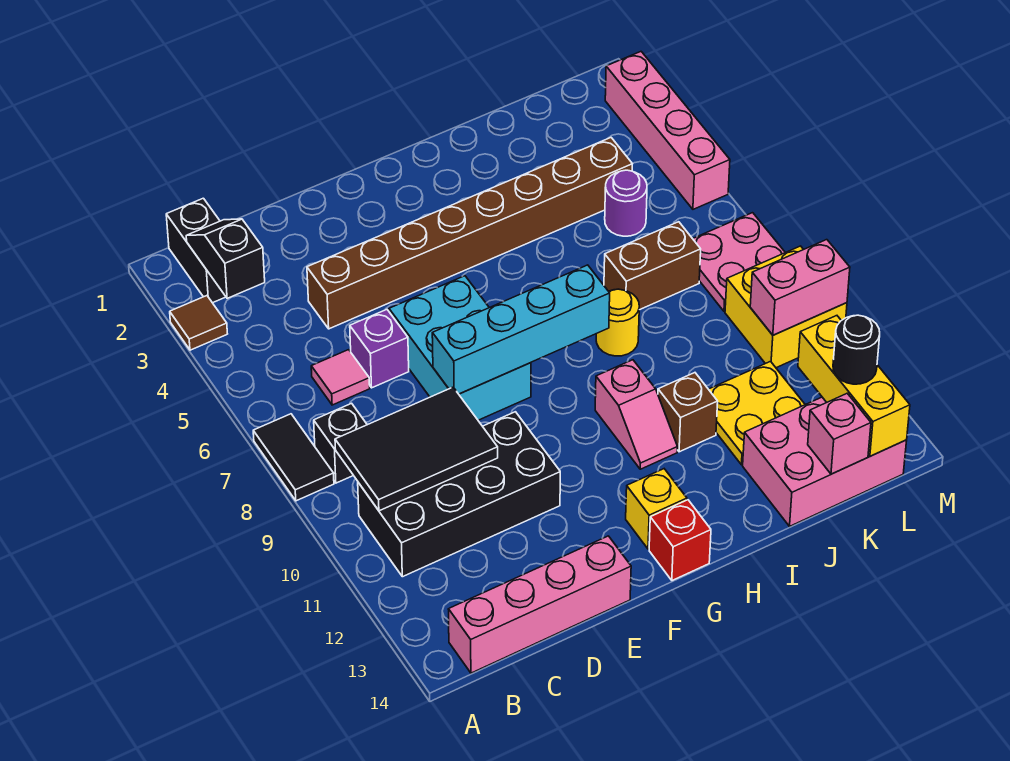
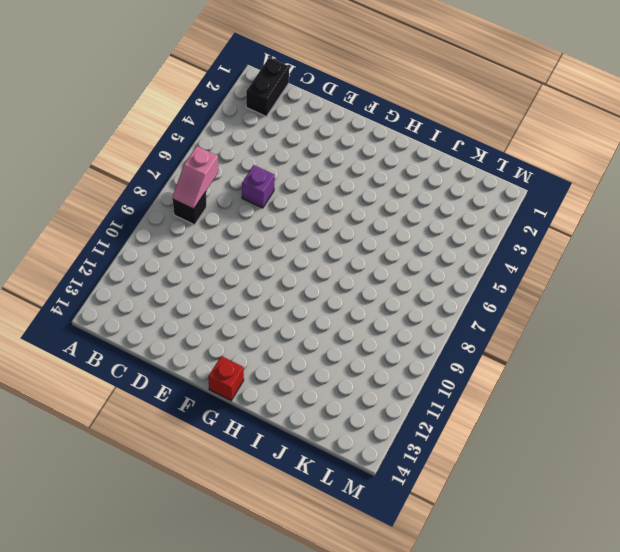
pink slope B7:B8 level 2 top 7 -> pink slope H10:H11 level 1 top 10
none -> brown tile A3 level 1
none -> black tile A7:A8 level 1
none -> black brick B10:E11 level 1

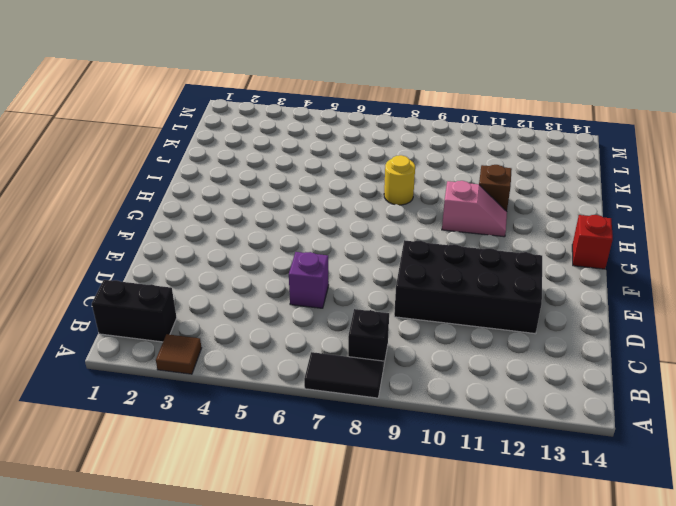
black brick D9:E12 level 1 -> black brick B10:E11 level 1
none -> pink brick B14:E14 level 1
none -> pink tile C6 level 1
none -> brown brick D4:K4 level 1

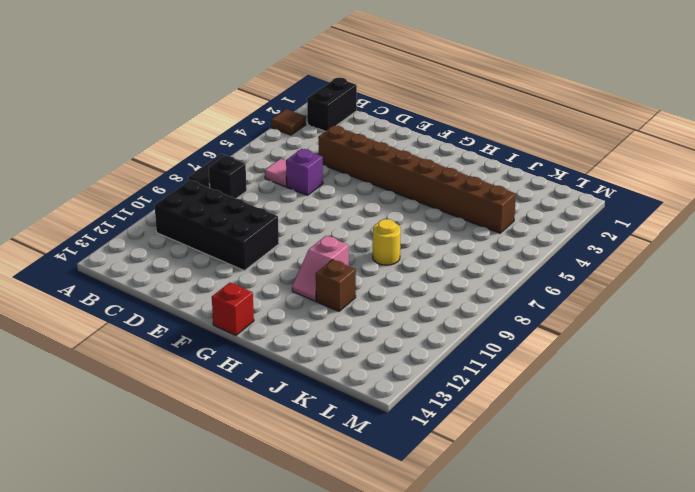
none -> pink brick B14:E14 level 1
none -> cyan brick E6:F8 level 1
none -> yellow brick G13 level 1

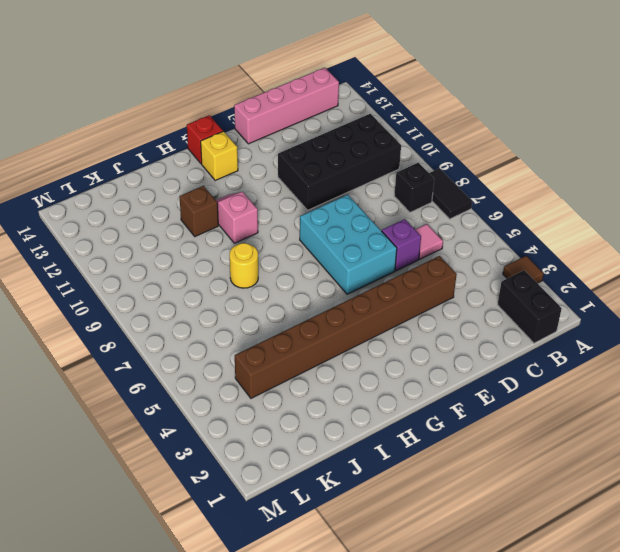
none -> brown brick J7:K7 level 1
none -> yellow plate J11:K12 level 1
none -> pink brick J13:L14 level 1

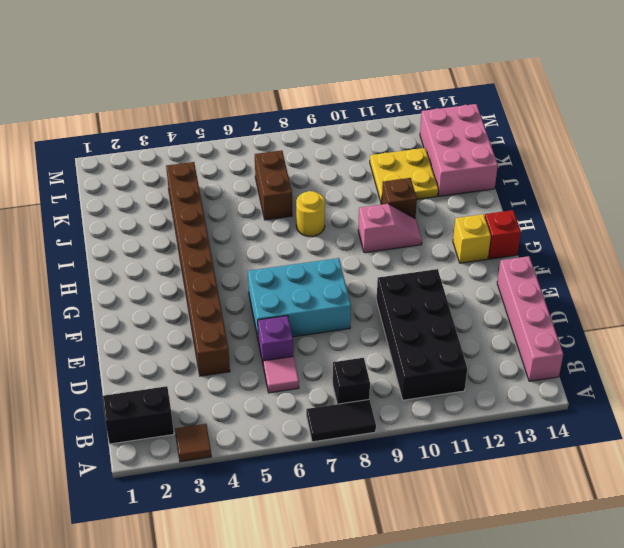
none -> purple round brick K5 level 1
none -> pink plate L7:M8 level 1
none -> yellow brick L9:M10 level 1

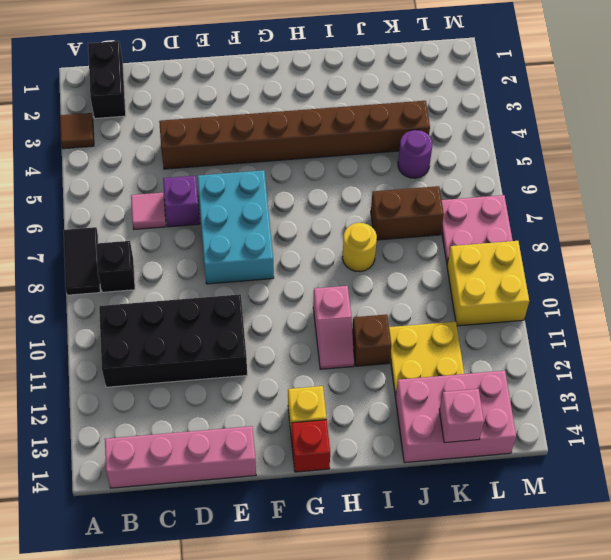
none -> pink brick M2:M5 level 1
none -> black slope B2:B3 level 2 top 3
none -> black tile B9:D10 level 2

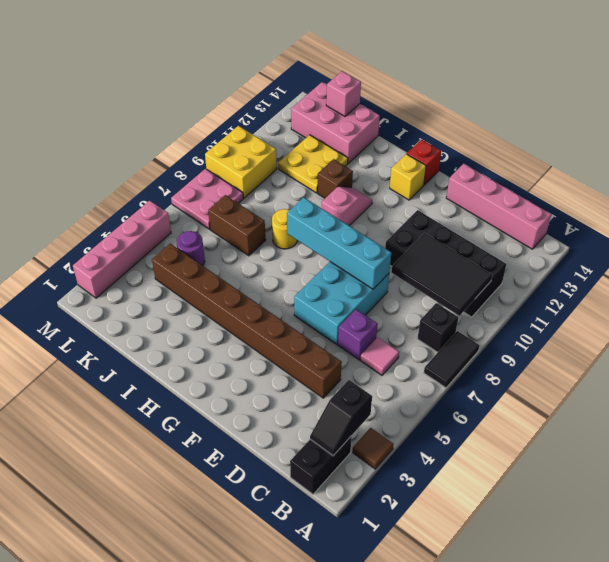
none -> pink brick L10:M10 level 2
none -> yellow brick L12:L14 level 2
none -> black round brick L13 level 3

